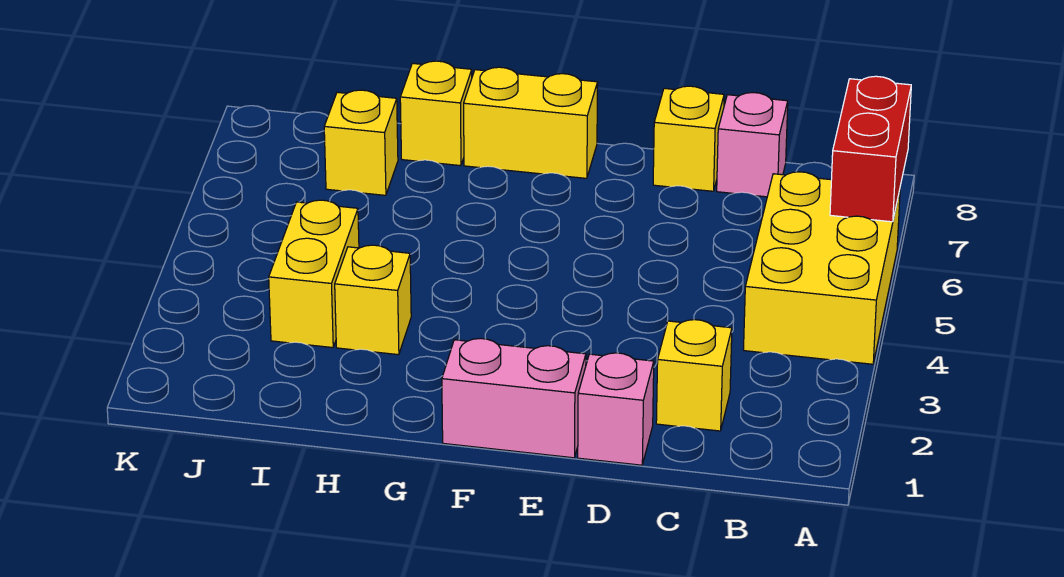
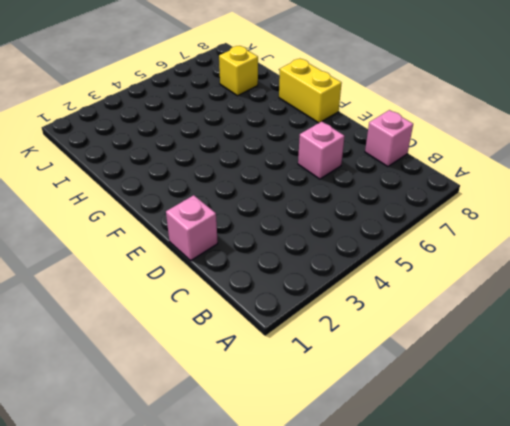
pink brick D6 level 1 -> none
none -> yellow brick A4:B6 level 1
none -> yellow brick C2 level 1
none -> yellow brick D8 level 1

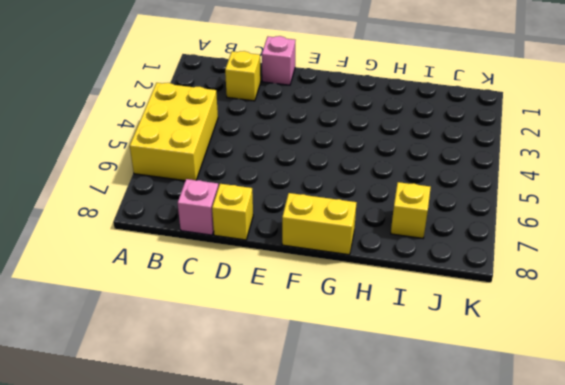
none -> pink brick E1:F1 level 1
none -> yellow brick H3 level 1
none -> yellow brick H8 level 1

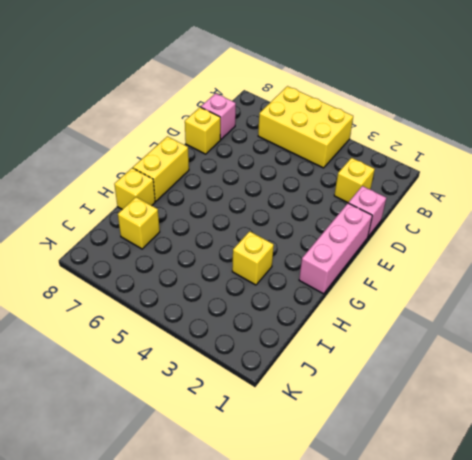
pink brick E1:G1 level 1 -> pink brick E1:F1 level 1
none -> yellow brick I3:I4 level 1
none -> red brick A6:A7 level 2

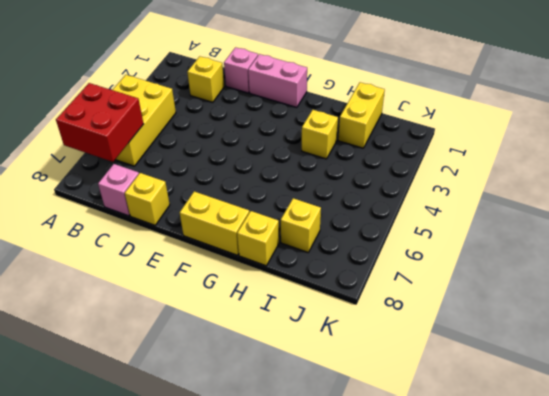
red brick A6:B7 level 2 -> red brick A6:A7 level 2
yellow brick I1:I2 level 1 -> yellow brick I3:I4 level 1

